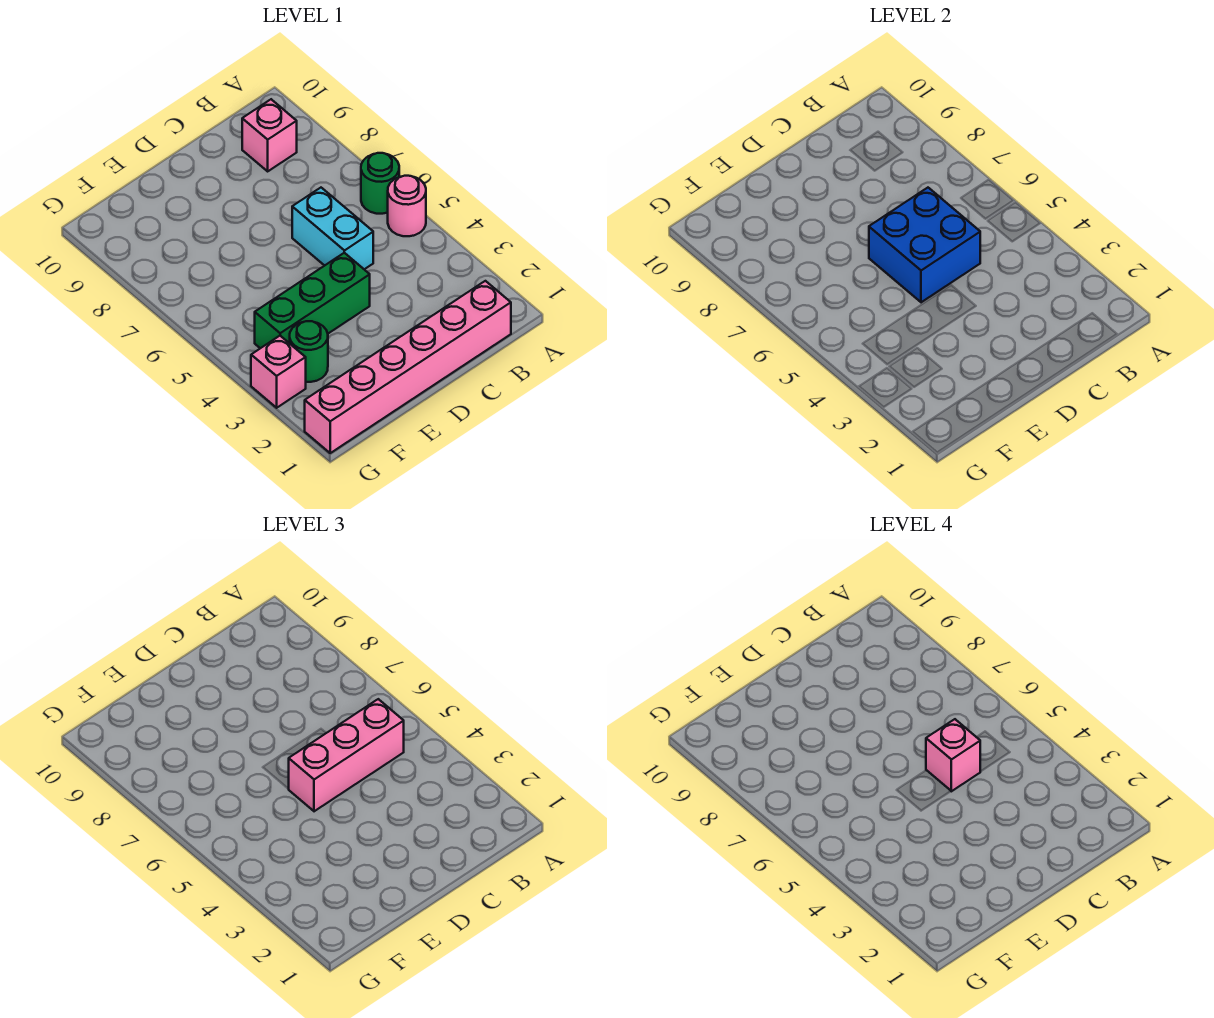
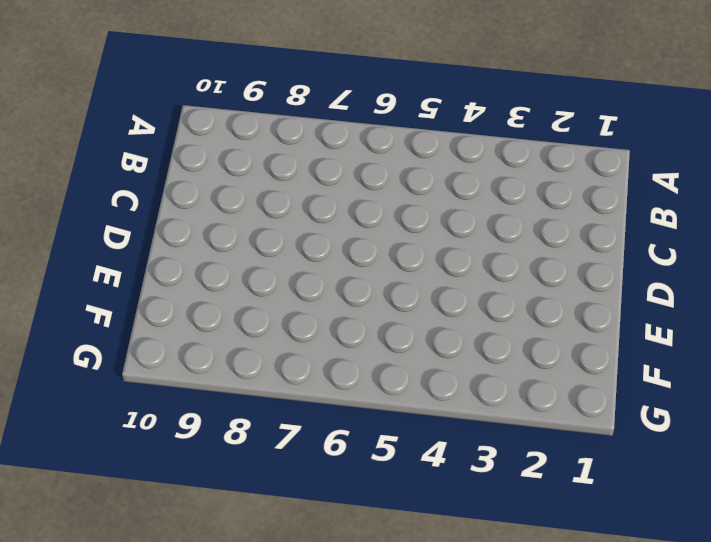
none -> pink round brick A5 level 1
none -> green round brick A6 level 1

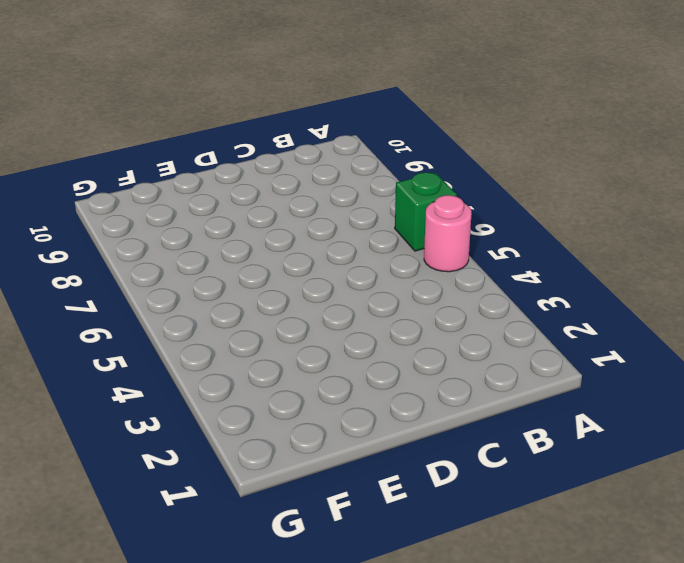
green brick A6 level 1 -> green round brick A6 level 1
none -> pink brick B1:G1 level 1
none -> pink brick B9 level 1

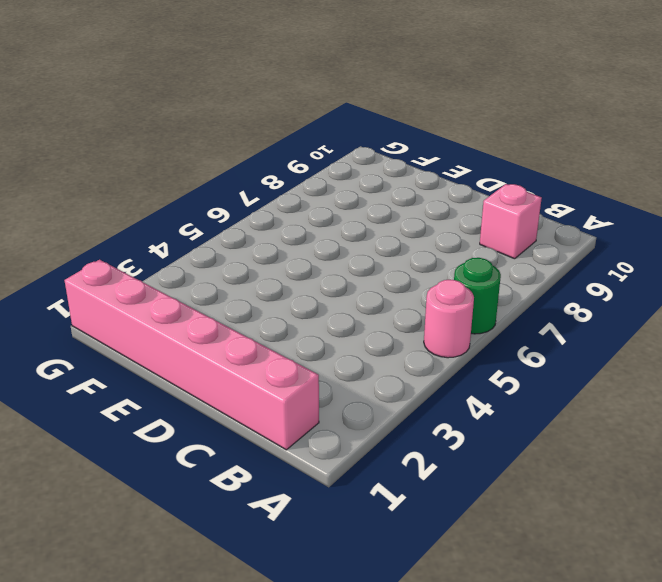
none -> cyan brick C5:C6 level 1
none -> green brick D4:F4 level 1

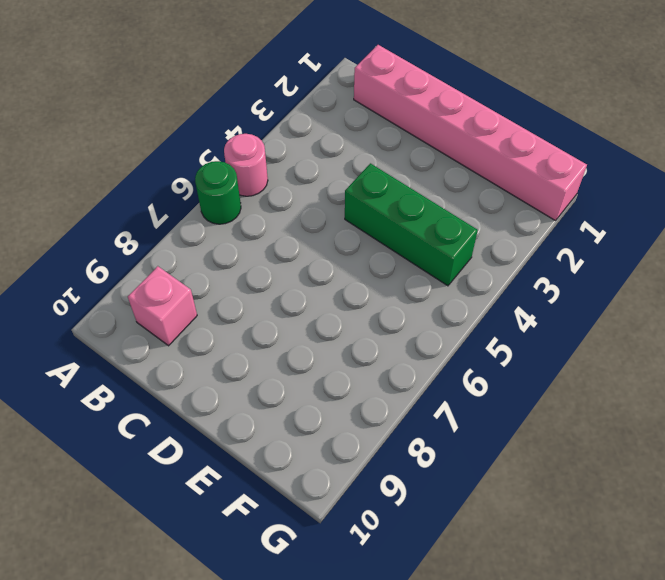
none -> cyan brick C5:C6 level 1
none -> green round brick F3 level 1

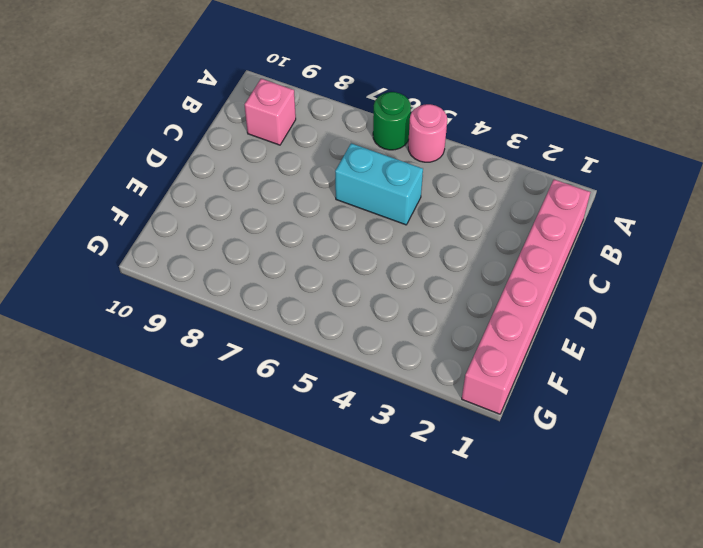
none -> green brick D4:F4 level 1
none -> green round brick F3 level 1

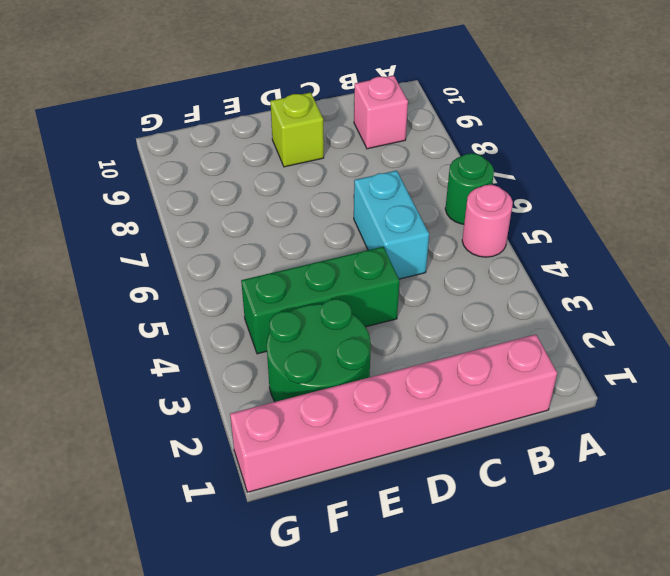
lime brick D9 level 1 -> none
green round brick E2:F3 level 1 -> green round brick F3 level 1
none -> pink brick G3 level 1
none -> blue brick C5:D6 level 2

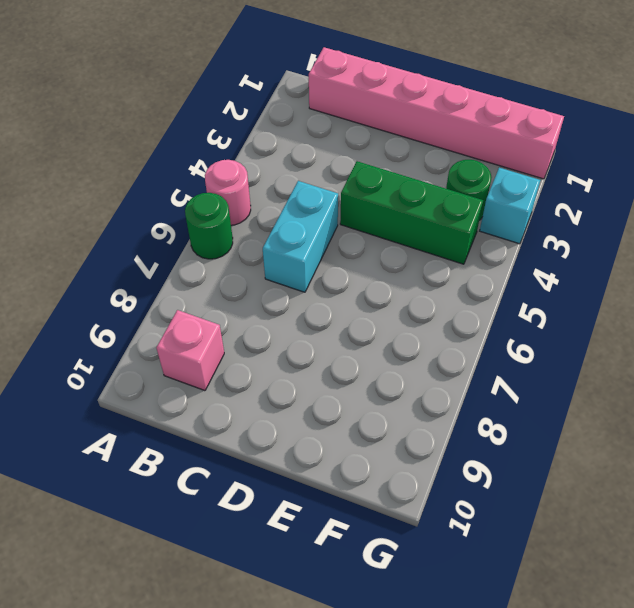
cyan brick G3 level 1 -> pink brick G3 level 1
none -> blue brick C5:D6 level 2
none -> pink brick B5:D5 level 3

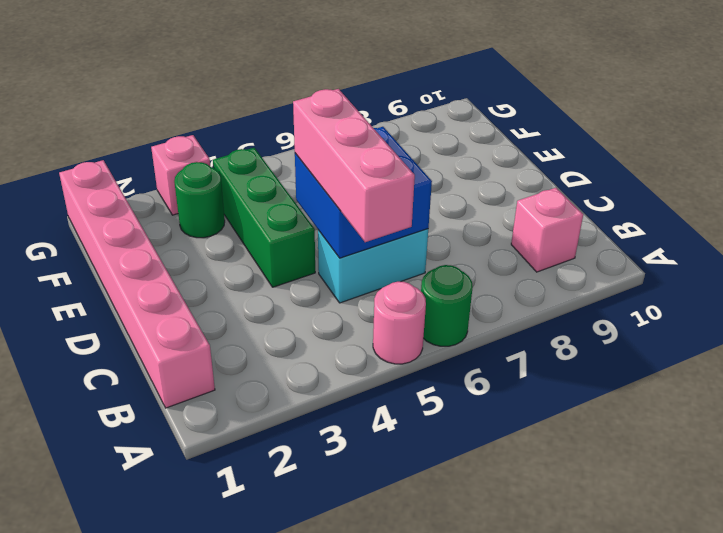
none -> pink brick C5 level 4

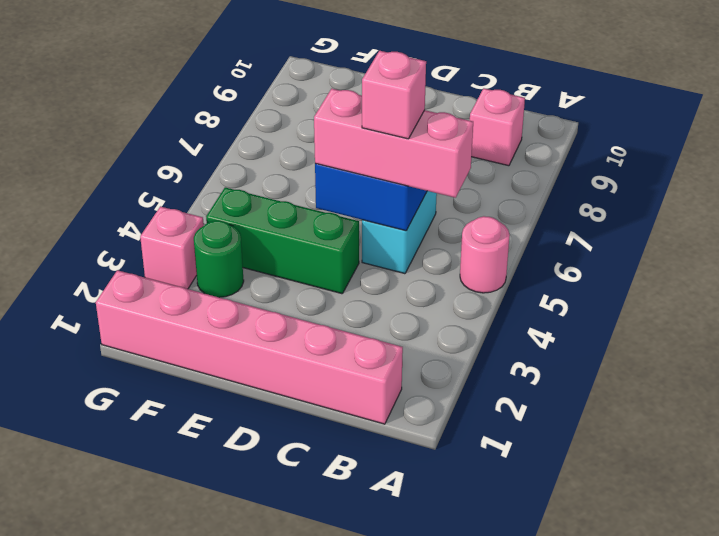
none -> green round brick A6 level 1

